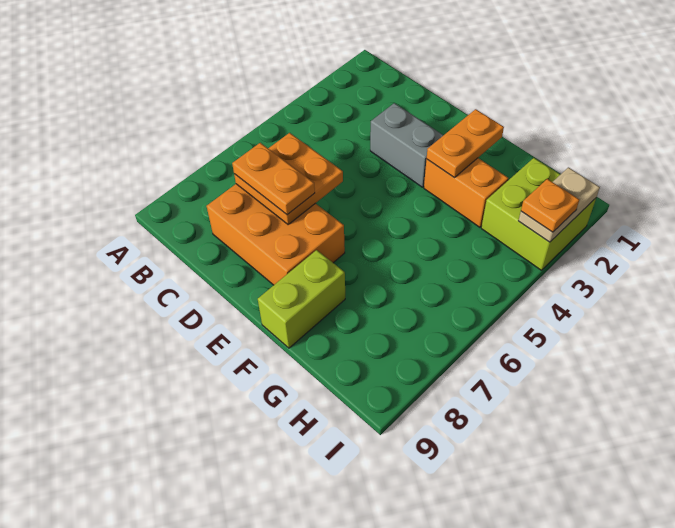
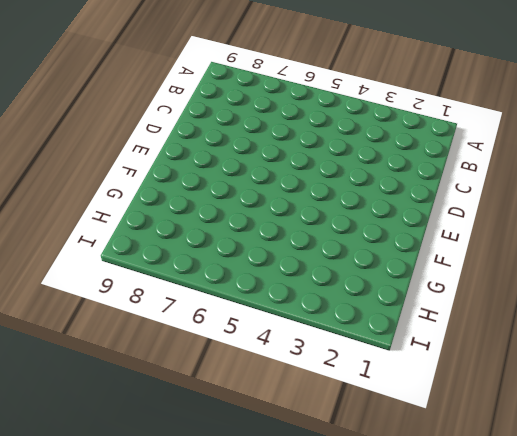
none -> orange brick C7:E8 level 1
none -> grey brick D3:E3 level 1

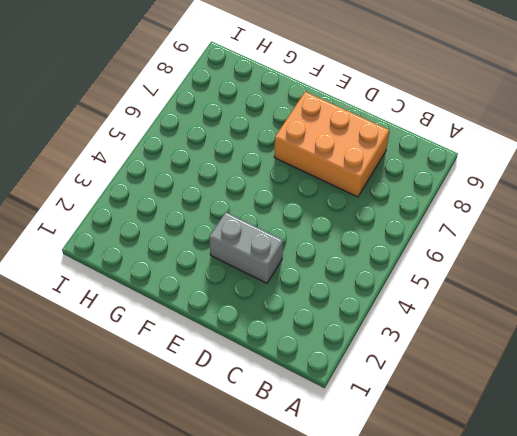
none -> orange brick F3:G3 level 1
none -> lime brick F8:F9 level 1

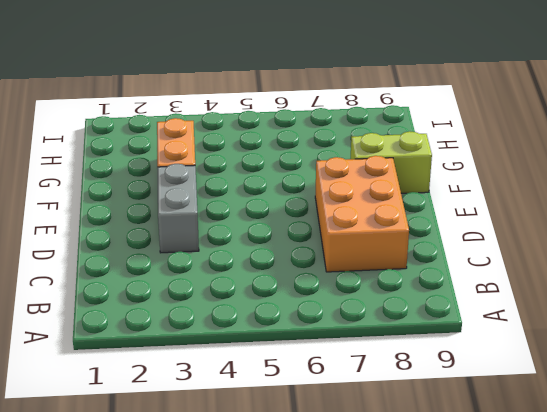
none -> lime brick H2:I3 level 1
none -> orange plate C6:D7 level 2

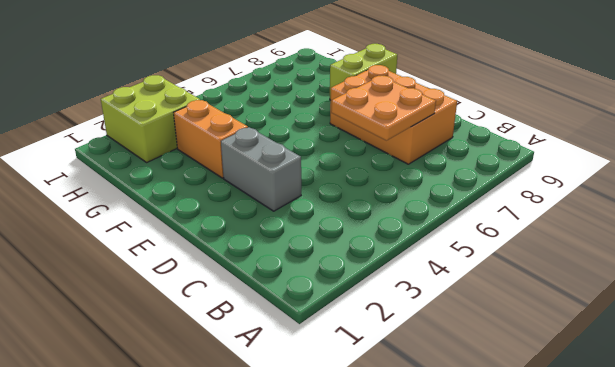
none -> orange plate F2:F3 level 2
none -> tan plate I2:I3 level 2

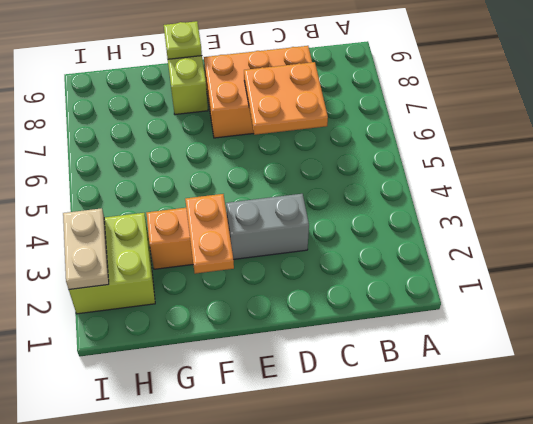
lime plate F9 level 2 -> none
none -> orange plate C7:D7 level 3
none -> orange plate I3 level 3

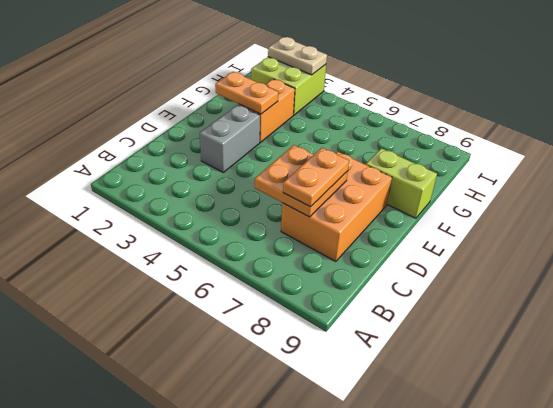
none -> orange plate I3 level 3

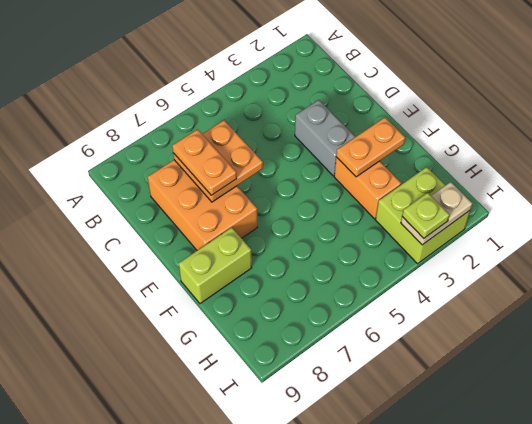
lime plate I3 level 3 -> orange plate I3 level 3

